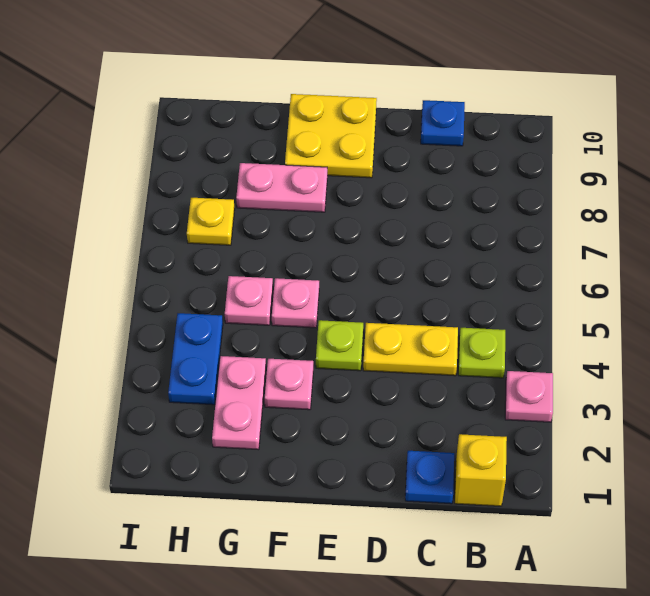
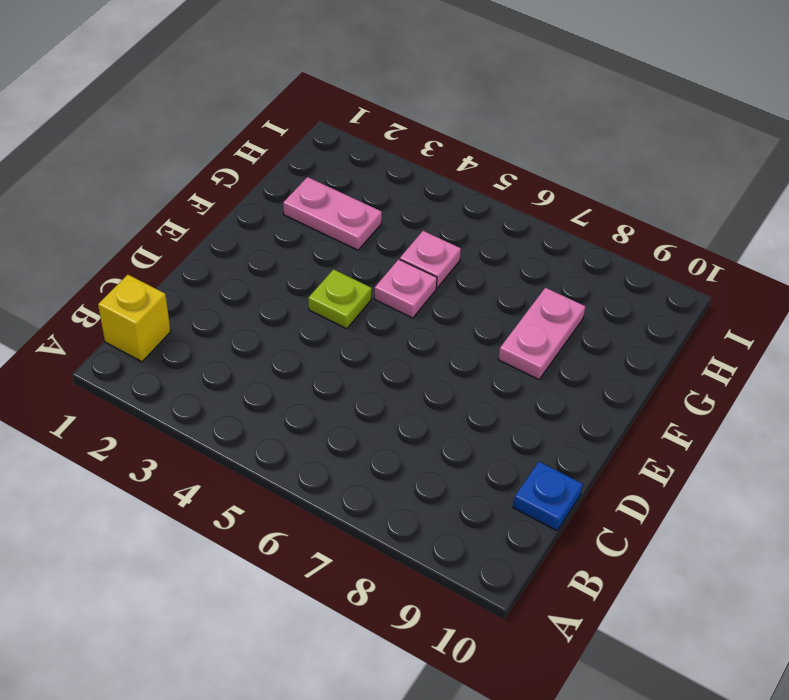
none -> pink plate A3 level 1
none -> lime plate B4 level 1
none -> blue plate C1 level 1

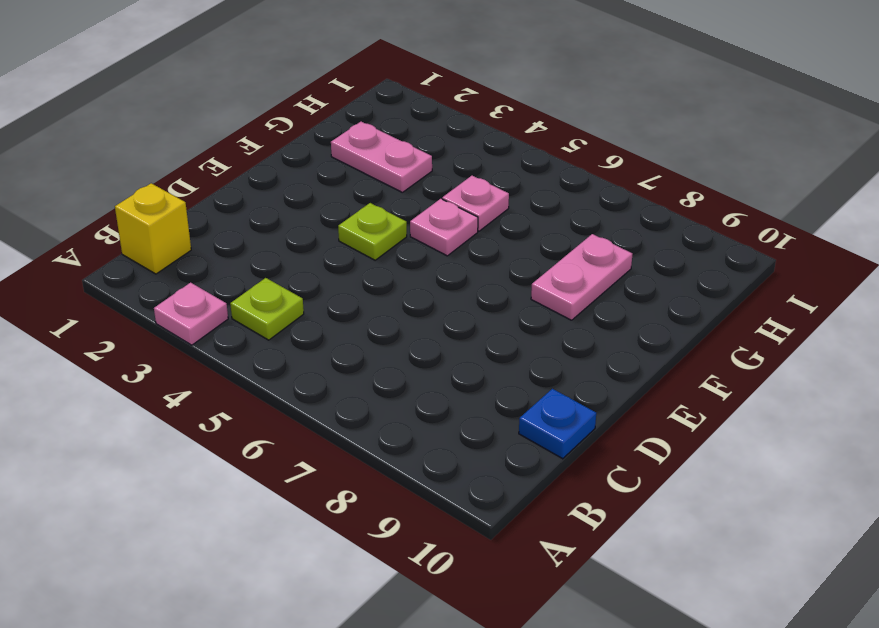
none -> blue plate C1 level 1
none -> yellow plate C4:D4 level 1
none -> yellow plate E9:F10 level 1

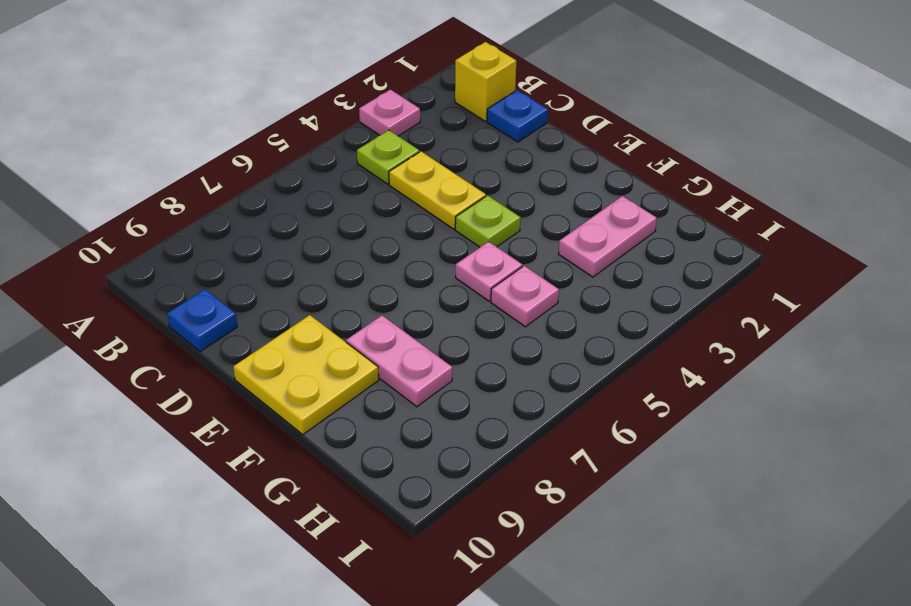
none -> pink plate F3 level 1
none -> blue plate H3:H4 level 1
none -> yellow plate H7 level 1

